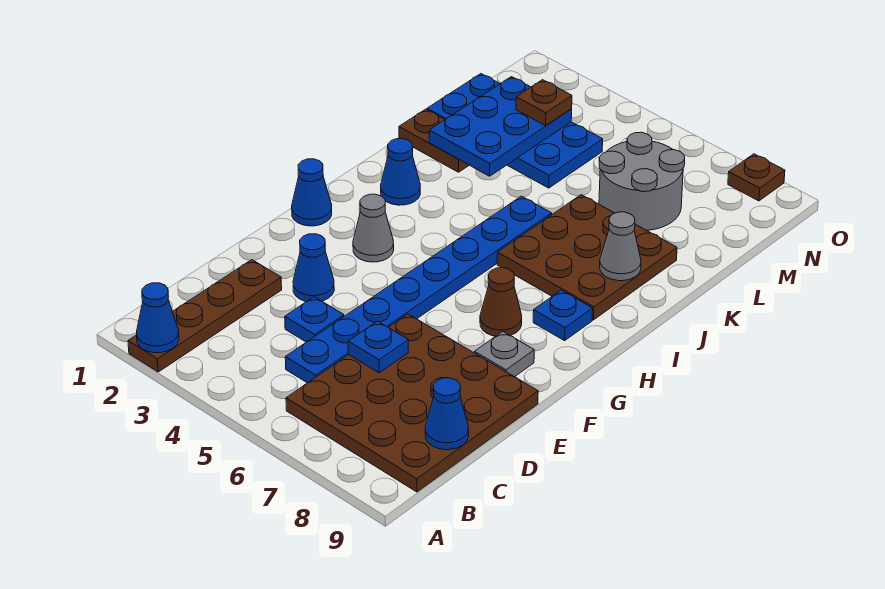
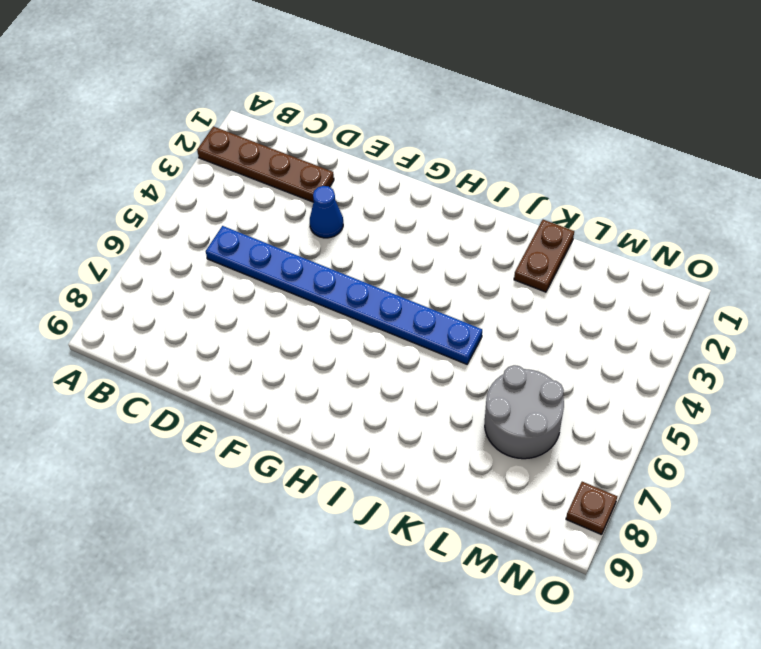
none -> brown plate B6:E9 level 1
none -> blue plate D4 level 1
none -> grey plate F8 level 1

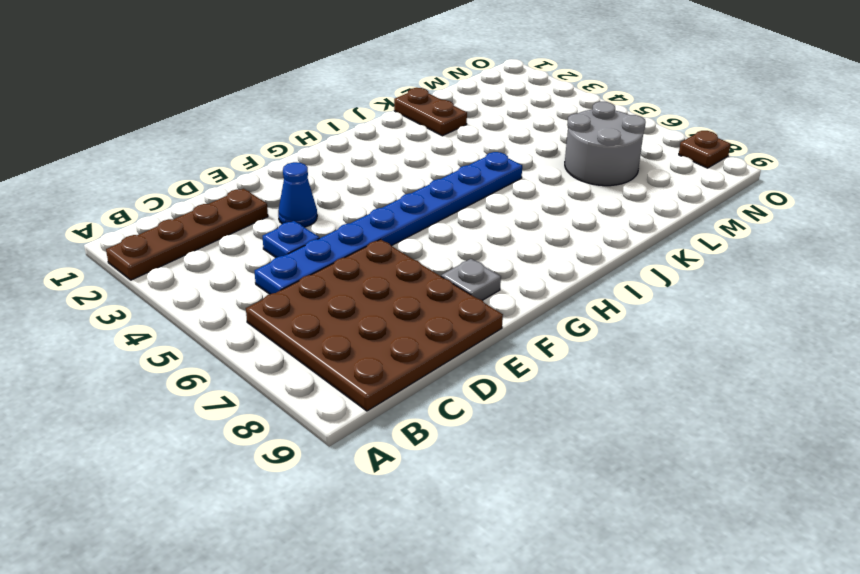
none -> blue cone G1 level 1
none -> grey cone G3 level 1
none -> brown cone G7 level 1

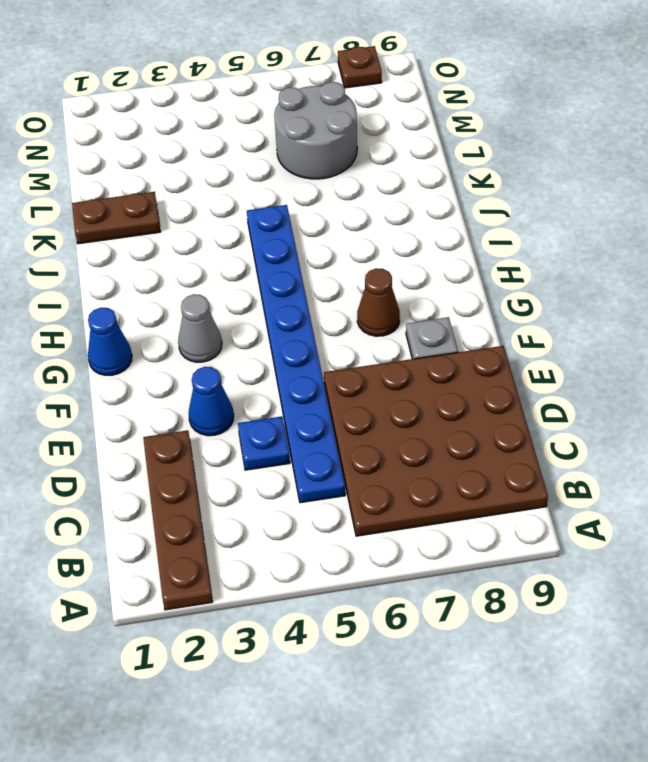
none -> blue plate H8 level 1
none -> blue cone I2 level 1
none -> brown plate I6:K8 level 1

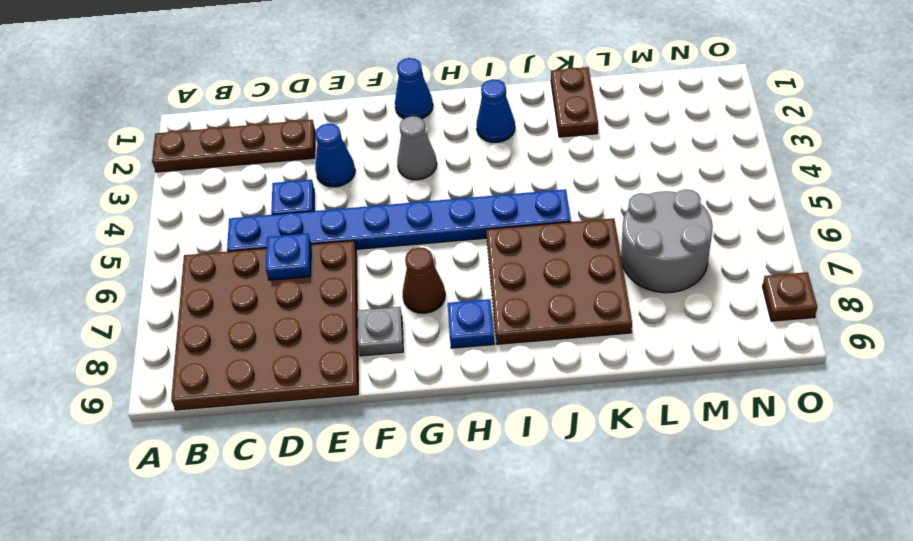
none -> blue plate L1:M4 level 1
none -> blue cone A2 level 2
none -> blue cone C9 level 2

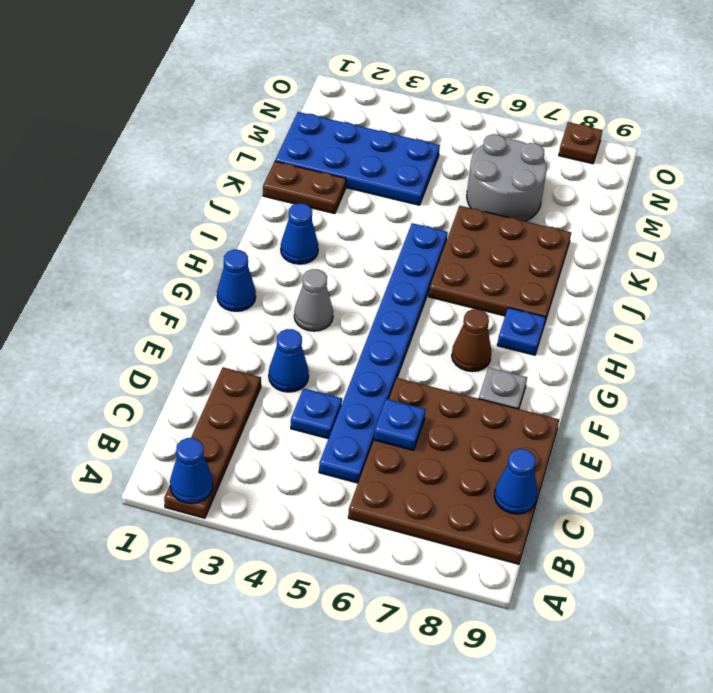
none -> grey cone J8 level 2
none -> blue plate K2:M3 level 2
none -> brown plate M3 level 3

